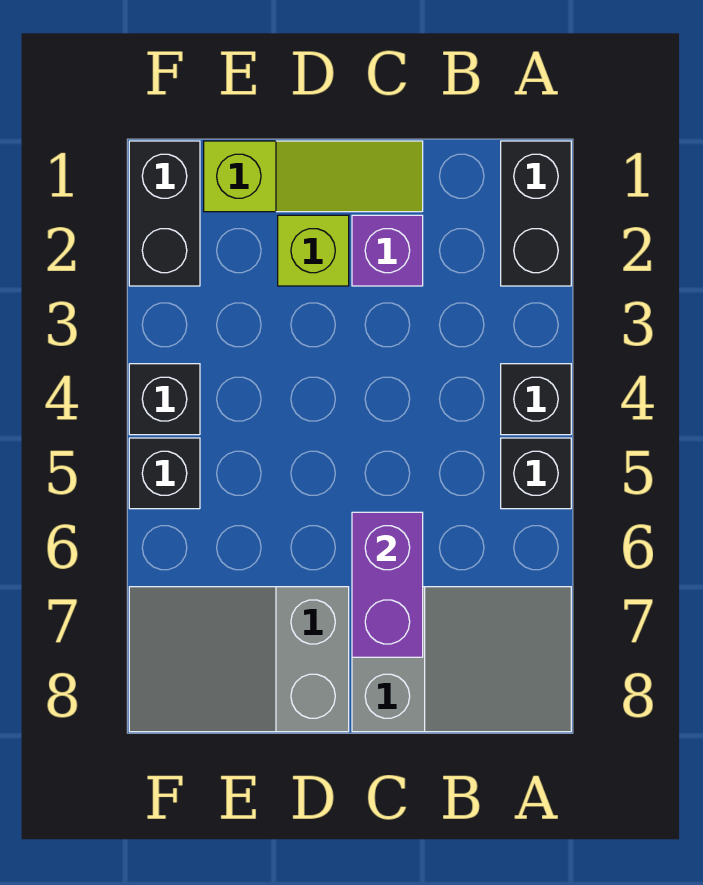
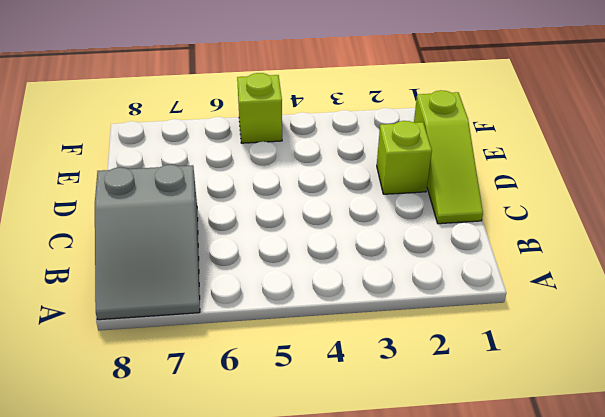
lime brick F5 level 1 -> black brick F5 level 1
none -> black brick A1:A2 level 1
none -> black brick A4 level 1
none -> black brick A5 level 1

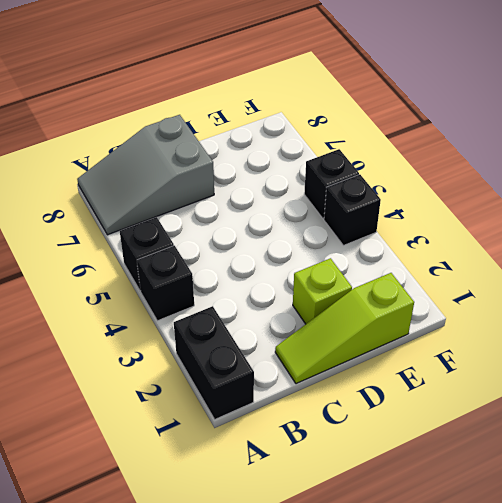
none -> purple brick C2 level 1
none -> grey slope D7:F8 level 1 top D
none -> black brick F1:F2 level 1

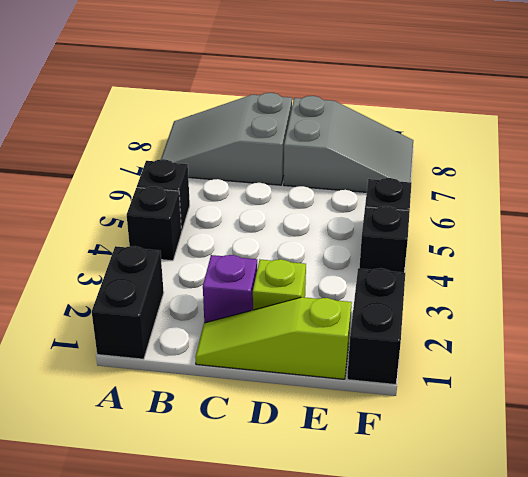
none -> purple brick C6:C7 level 2

